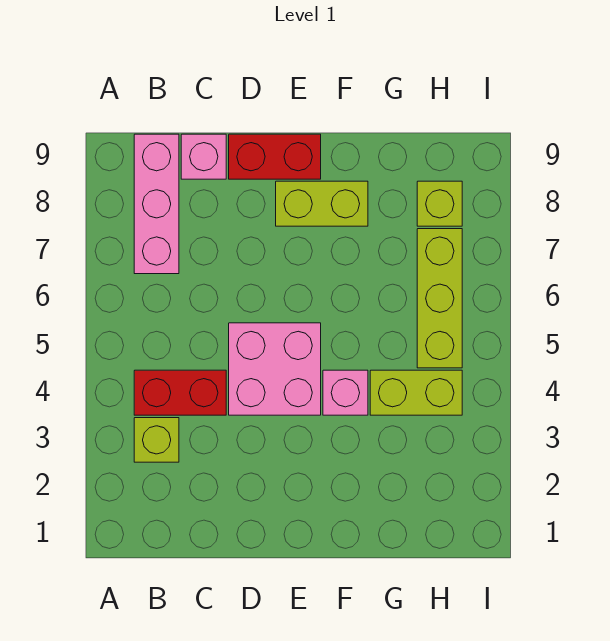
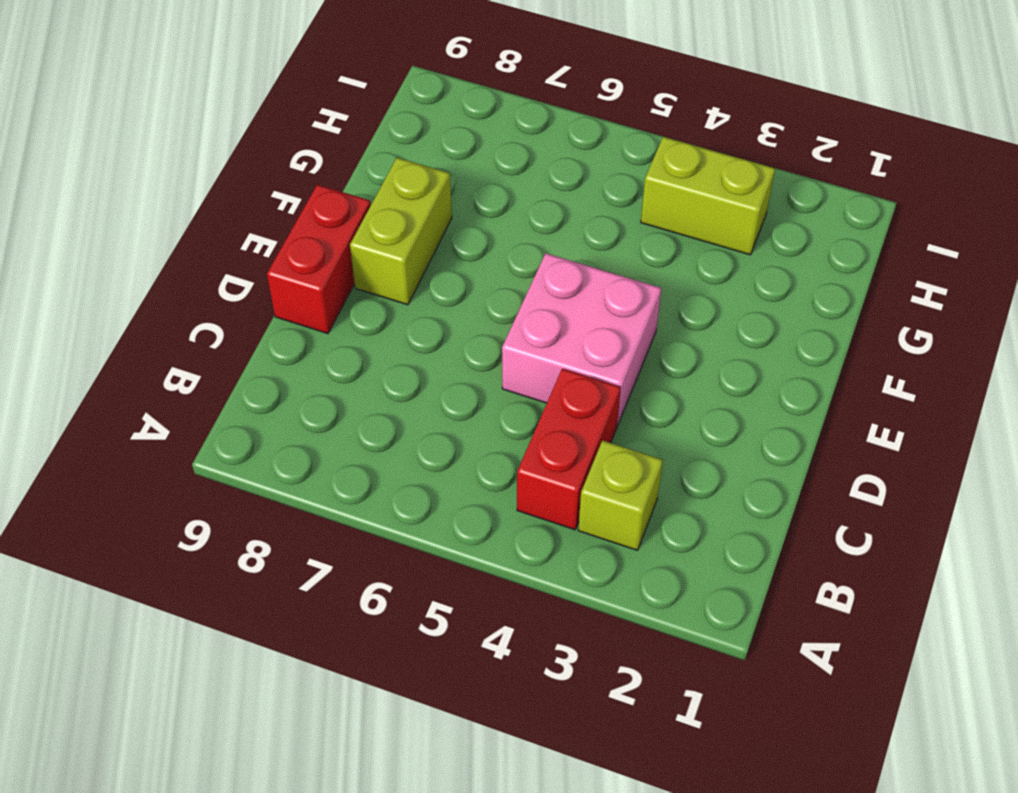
lime brick H3:H4 level 1 -> lime brick G4:H4 level 1
none -> pink brick B7:B9 level 1
none -> pink brick C9 level 1

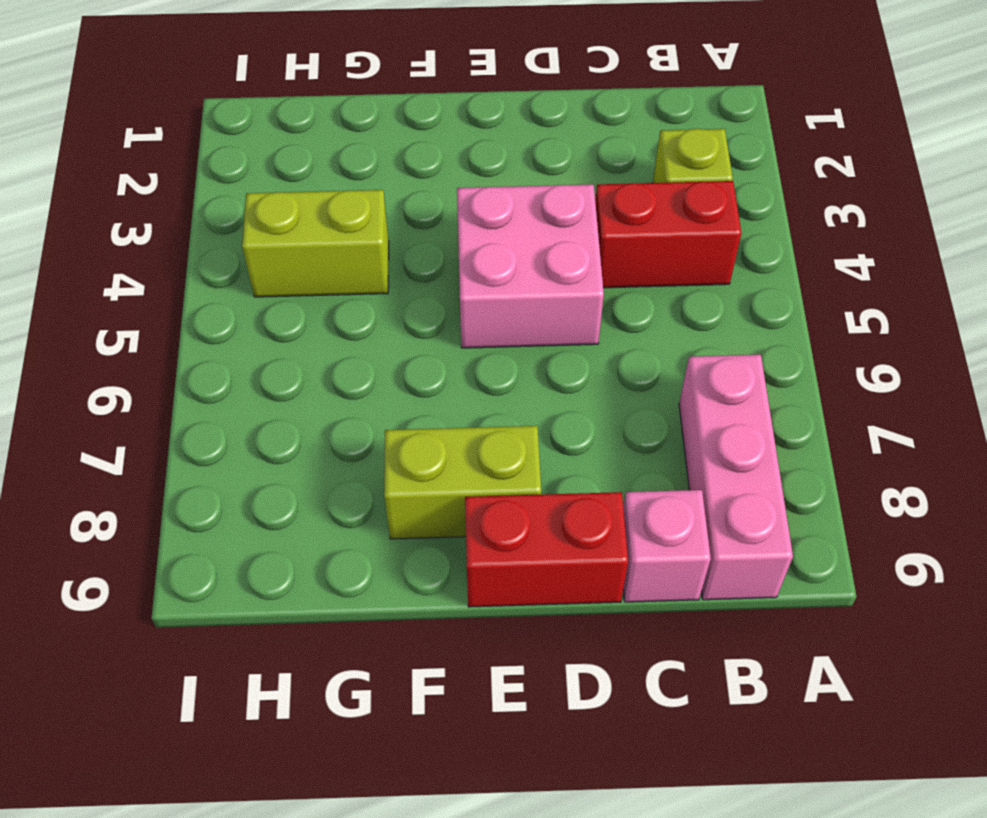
none -> pink brick F4 level 1
none -> lime brick H5:H7 level 1

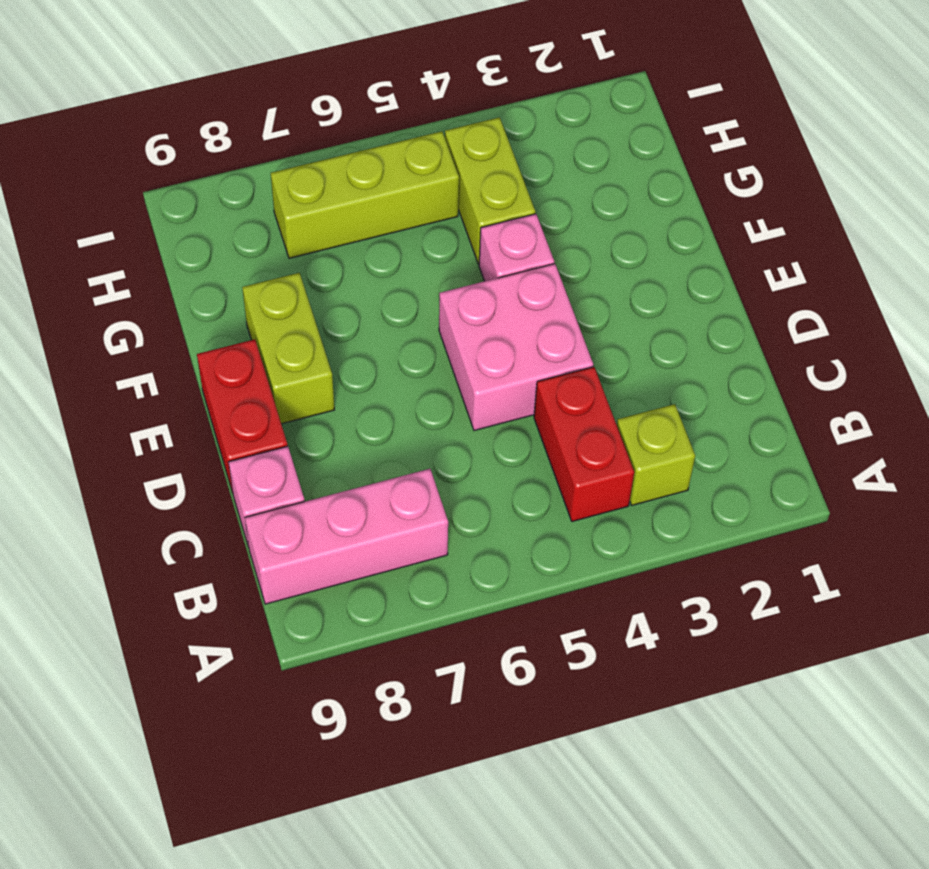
none -> lime brick H8 level 1

